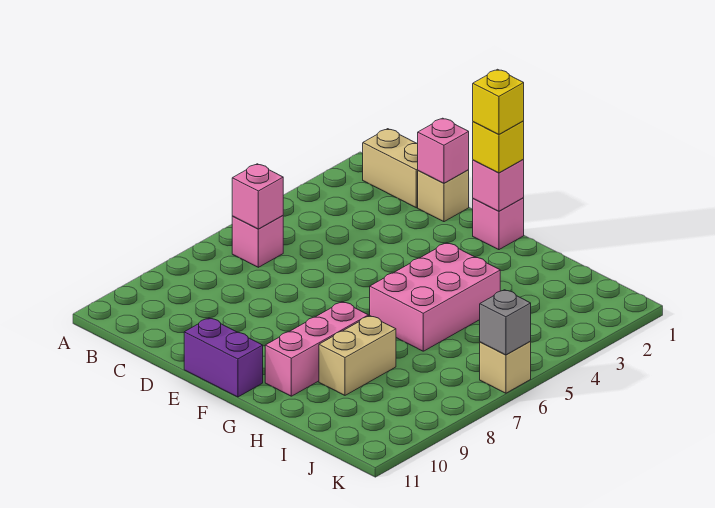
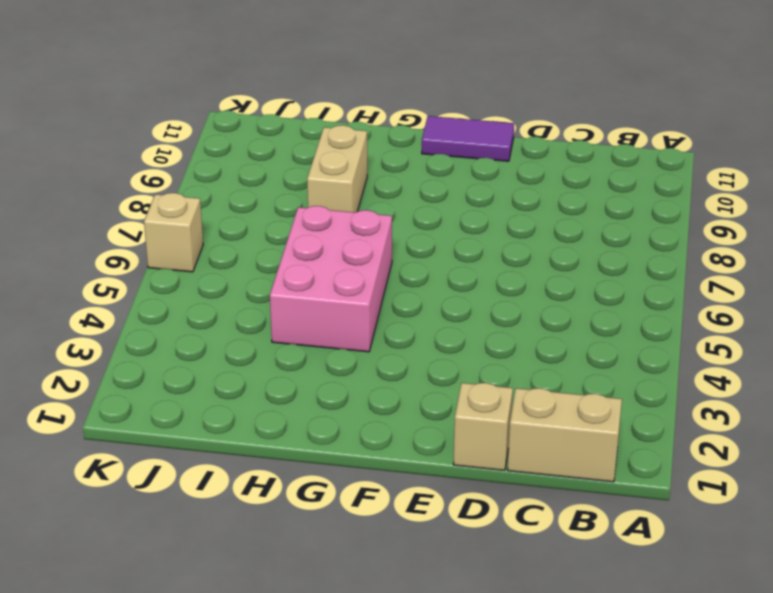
purple tile E11:F11 level 1 -> purple brick E11:F11 level 1
none -> pink brick B6 level 1
none -> pink brick F1 level 1
none -> pink brick G8:G10 level 1

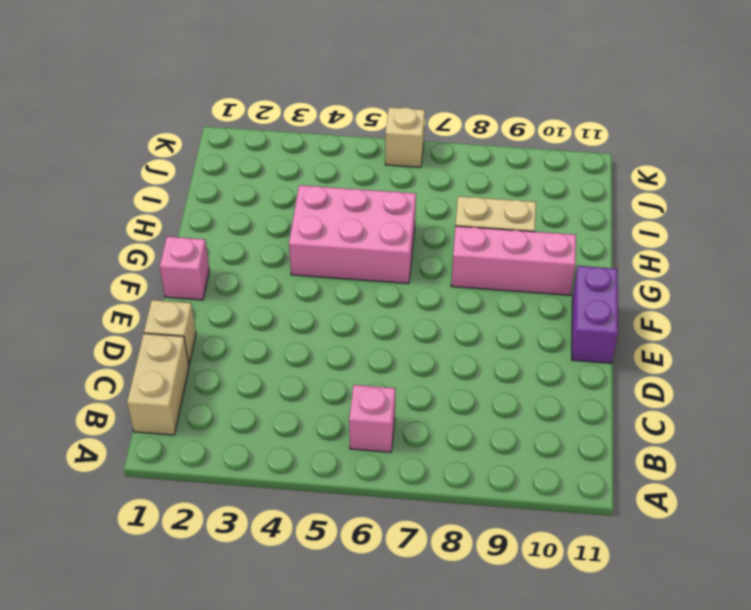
none -> pink brick B6 level 2
none -> pink brick D1 level 2
none -> pink brick F1 level 2

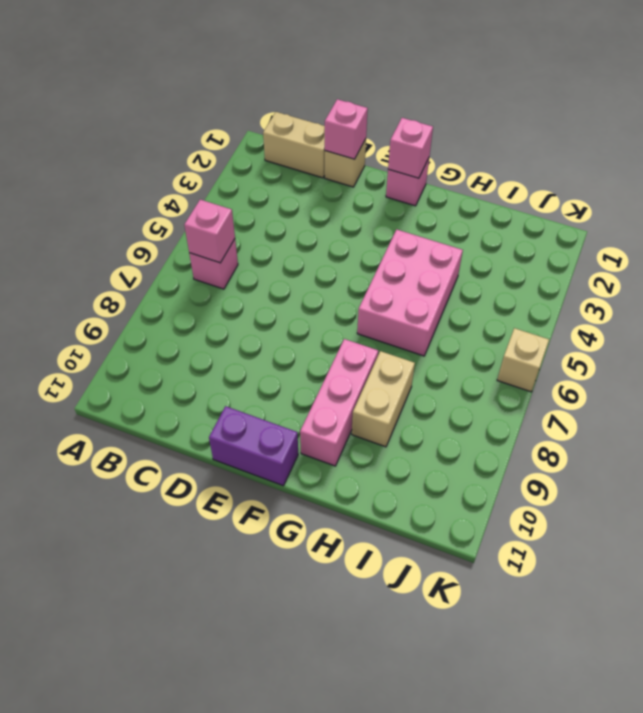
none -> grey brick K6 level 2
none -> yellow brick F1 level 3
none -> yellow brick F1 level 4

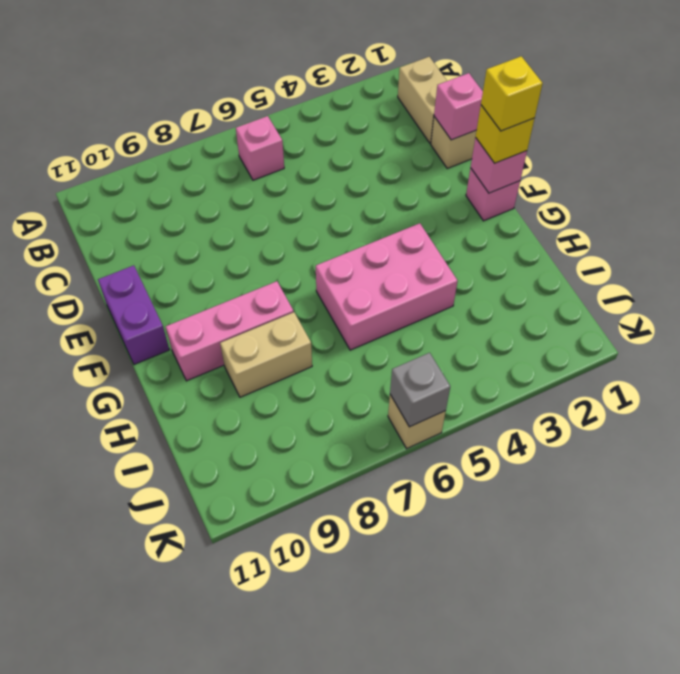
none -> pink brick B6 level 2

